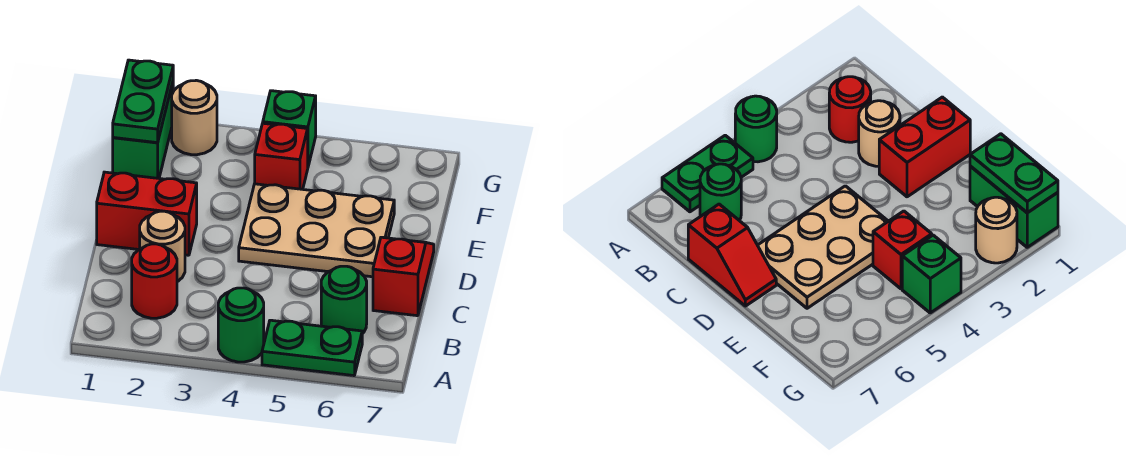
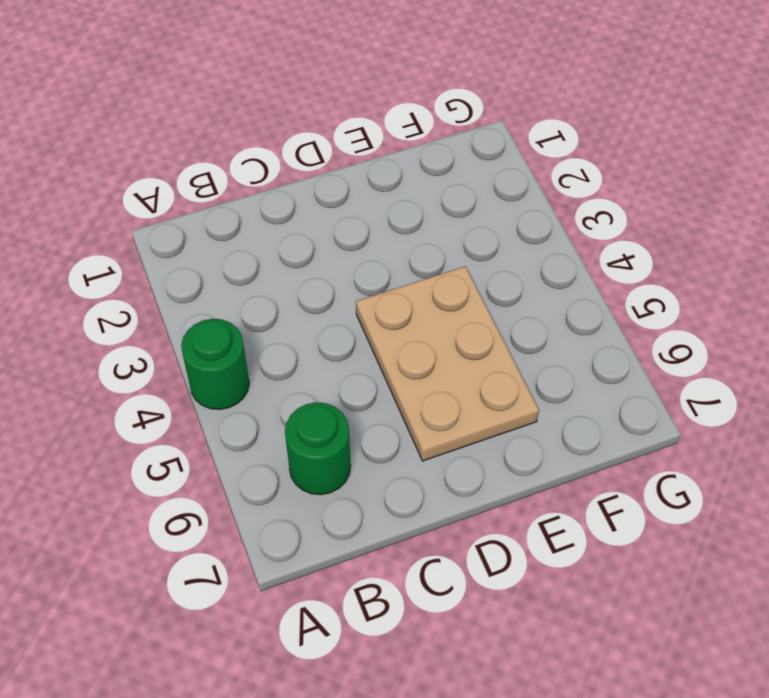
none -> green plate A5:A6 level 1
none -> red round brick B2 level 1
none -> tan round brick C2 level 1

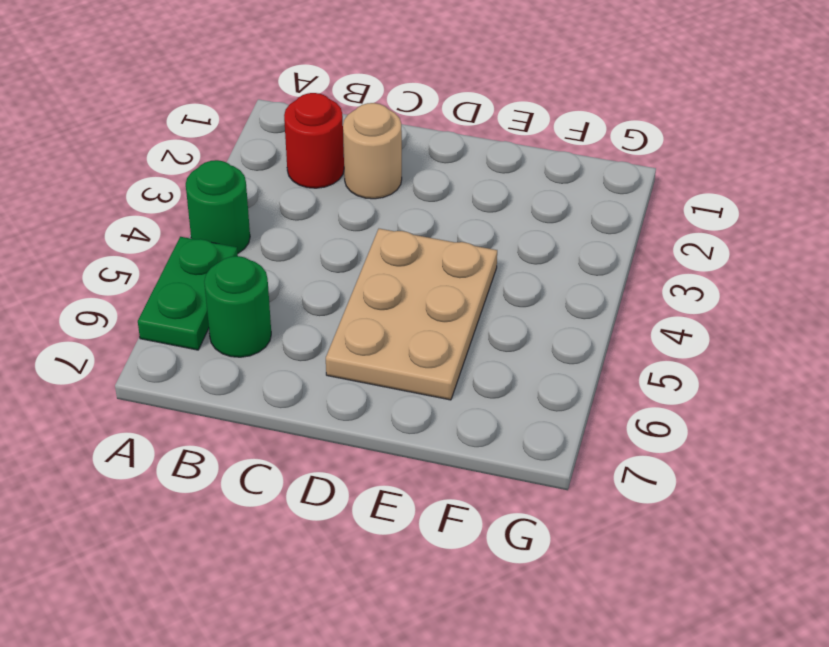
none -> red slope C7:D7 level 1 top C
none -> red brick D1:D2 level 1
none -> green brick F1:G1 level 1

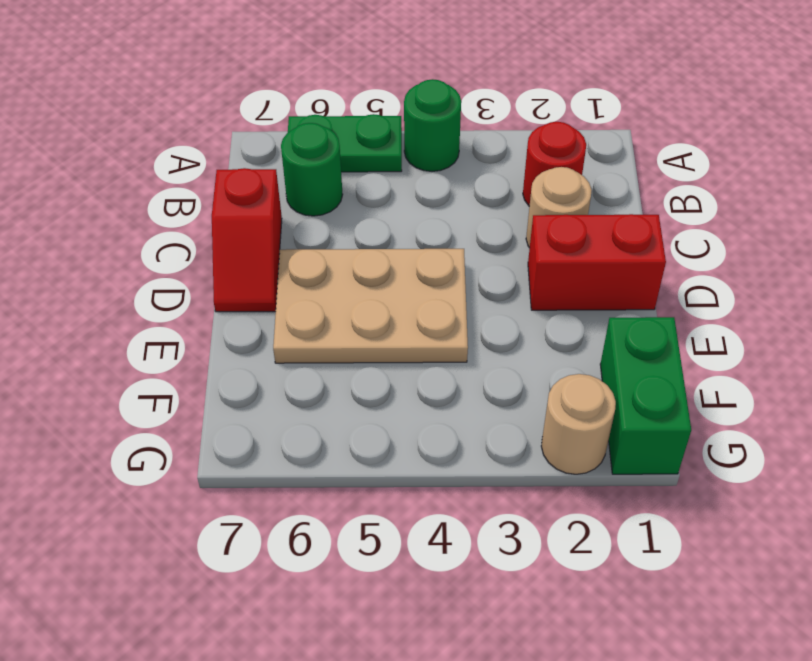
none -> red brick F4 level 1
none -> green brick G4 level 1
none -> green plate F1:G1 level 2

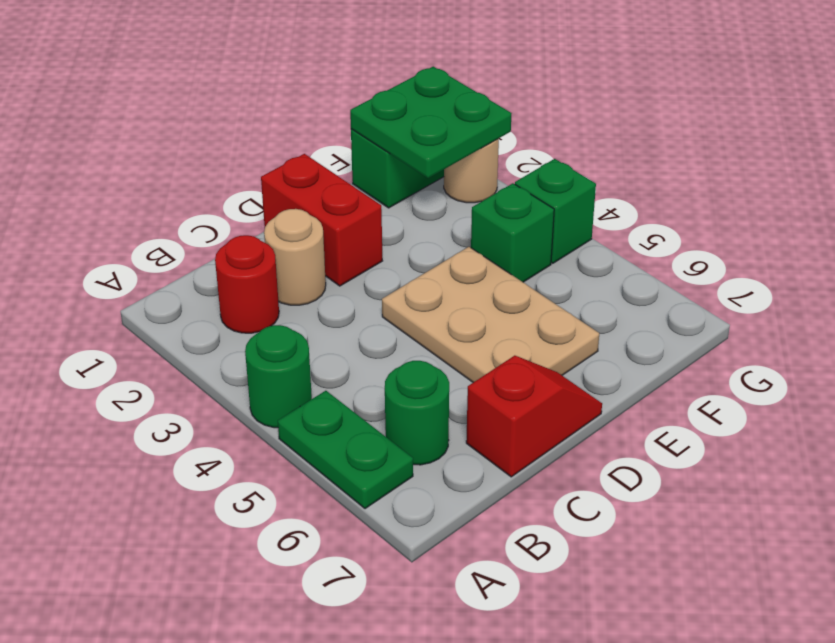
green plate F1:G2 level 2 -> green plate F1:G1 level 2
green brick F4 level 1 -> red brick F4 level 1

